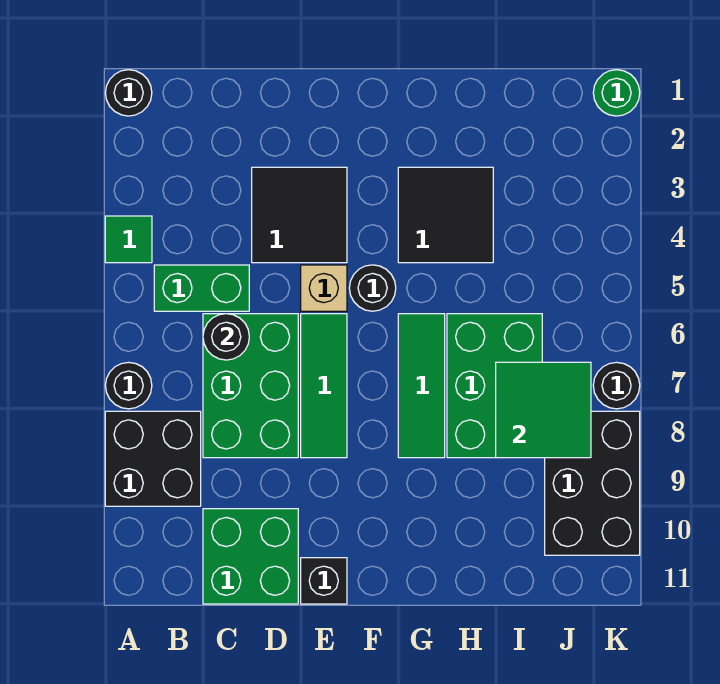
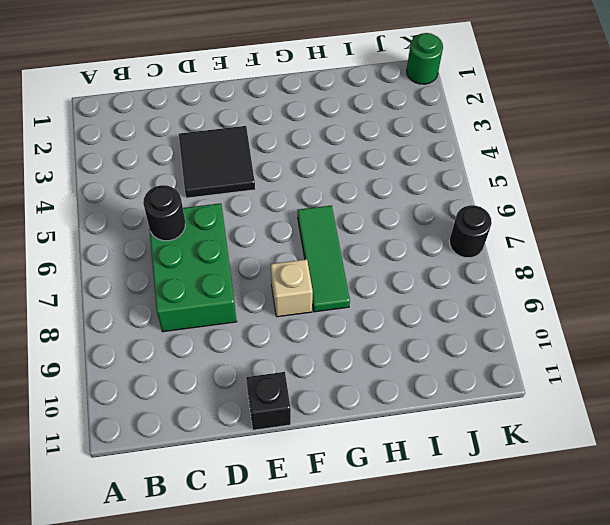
tan brick F8 level 1 -> tan brick E5 level 1
none -> black round brick A1 level 1
none -> green tile A4 level 1
none -> black round brick A7 level 1

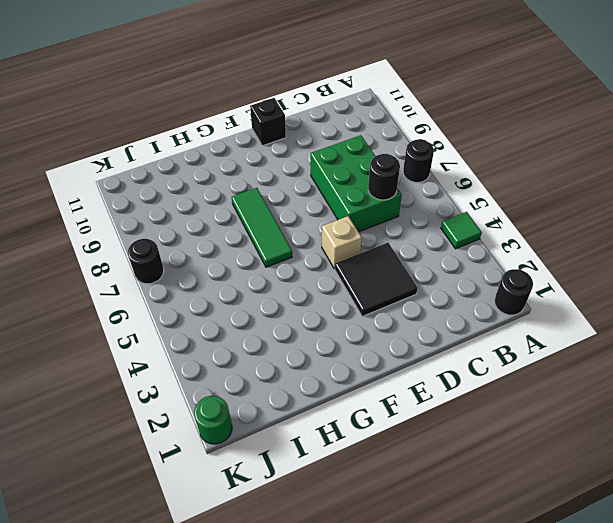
none -> black brick A8:B9 level 1
none -> green brick B5:C5 level 1
none -> green brick C10:D11 level 1

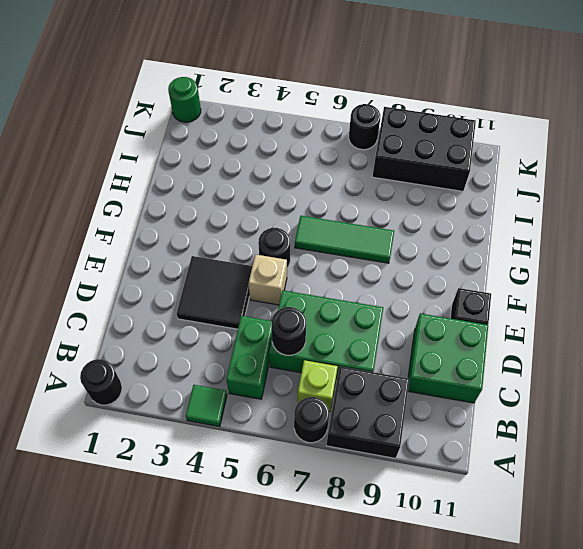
lime brick B7 level 1 -> none
none -> green tile E6:E8 level 1
none -> black tile G3:H4 level 1
none -> green brick H6:I8 level 1

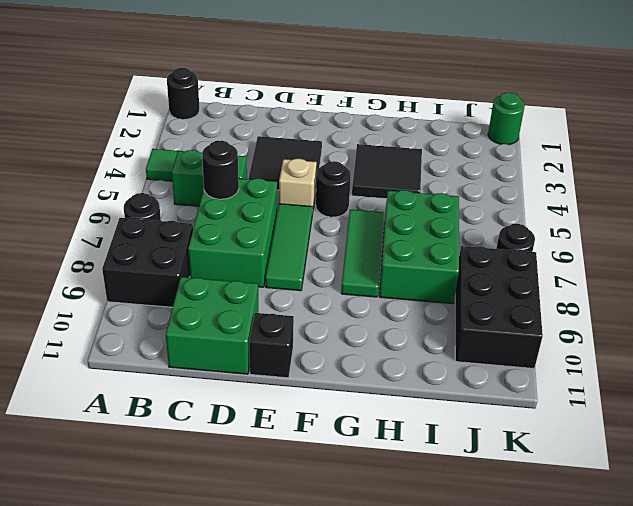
none -> green tile I7:J8 level 2

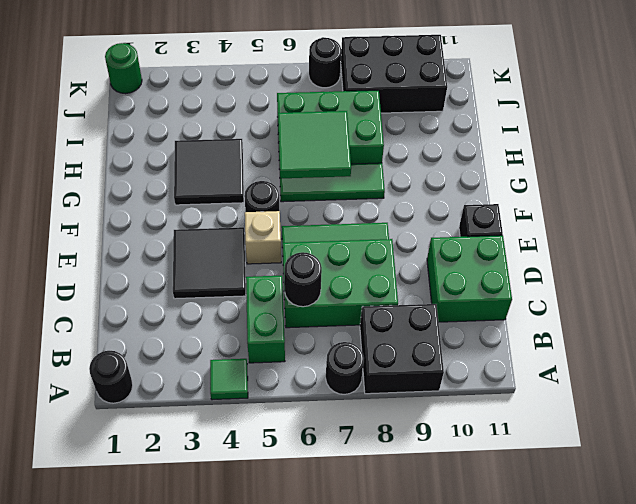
green tile G6:H7 level 2 -> green tile I7:J8 level 2

